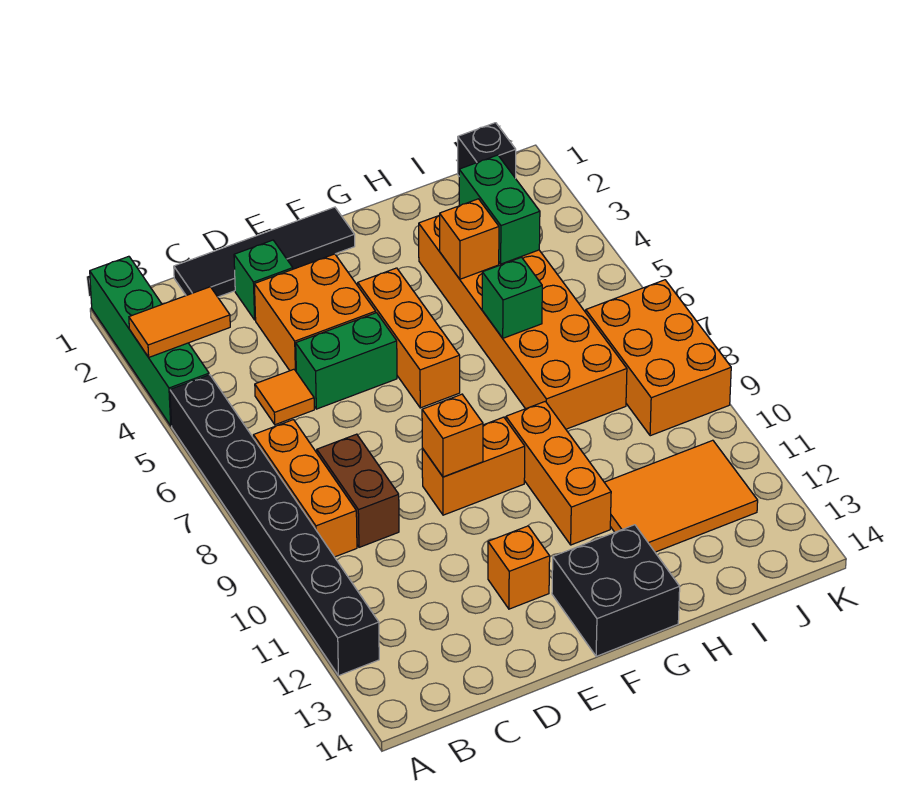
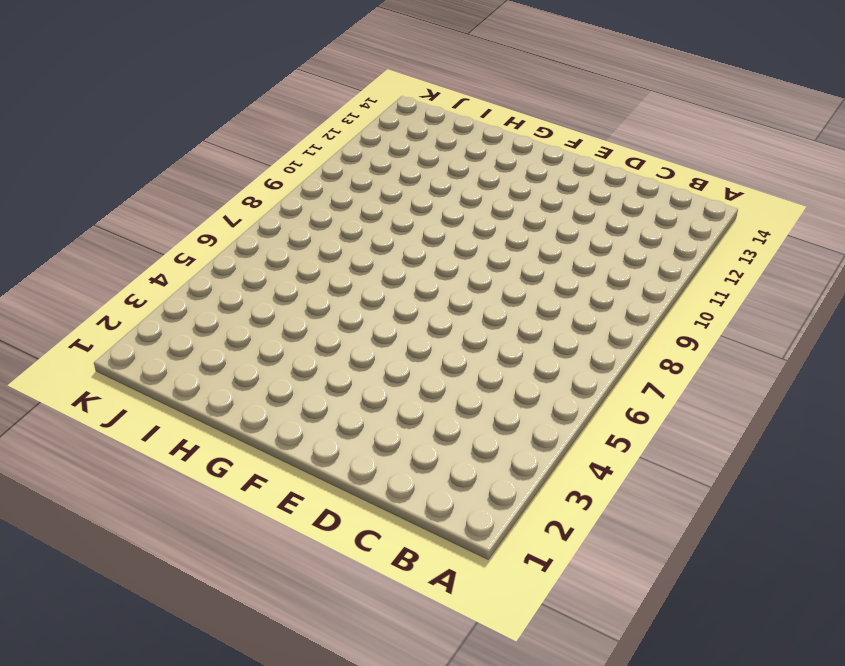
none -> green brick A1:A4 level 1
none -> black brick A5:A12 level 1
none -> orange brick B7:B9 level 1

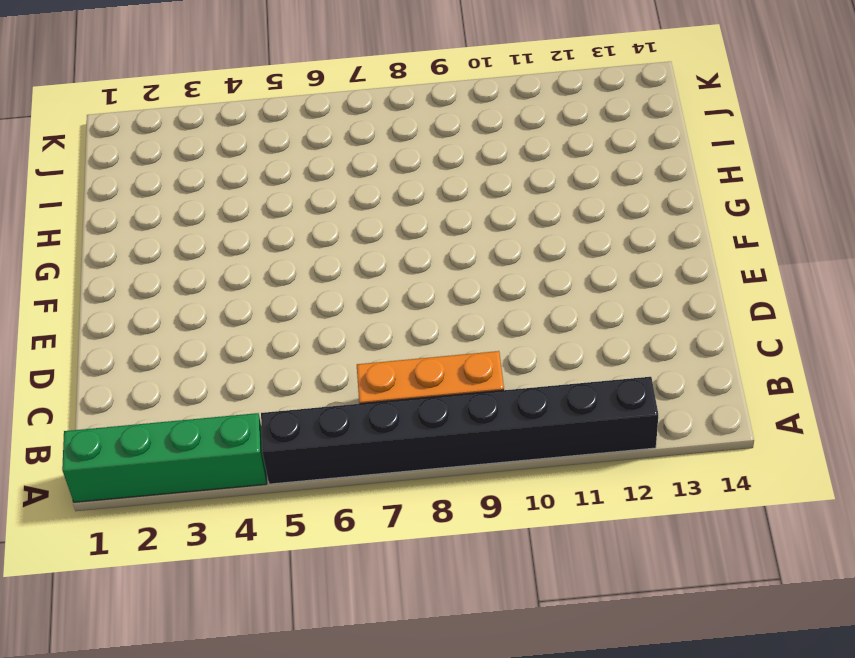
none -> black tile C1:F1 level 1
none -> orange tile C5 level 1
none -> brown brick C8:C9 level 1

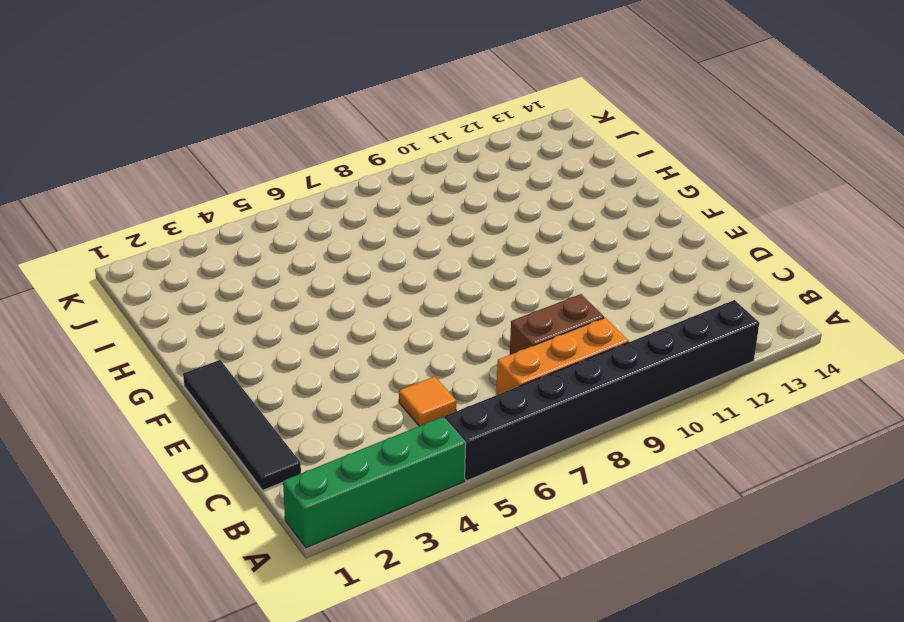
none -> green brick D2 level 1
none -> orange brick D3:E4 level 1
none -> green brick D5:E5 level 1

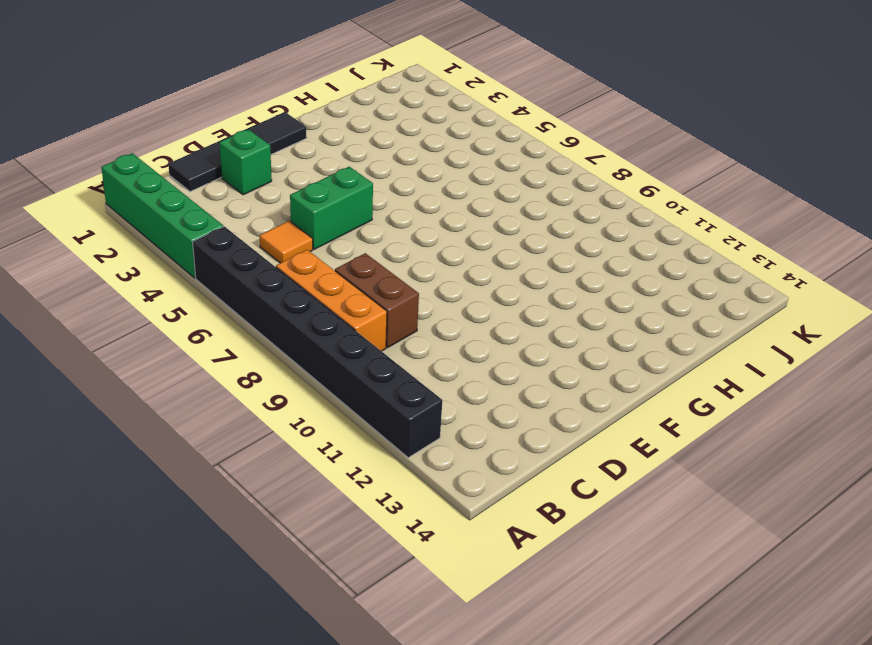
none -> orange brick D3:E4 level 1
none -> orange brick E9:F9 level 1
none -> orange brick E12 level 1

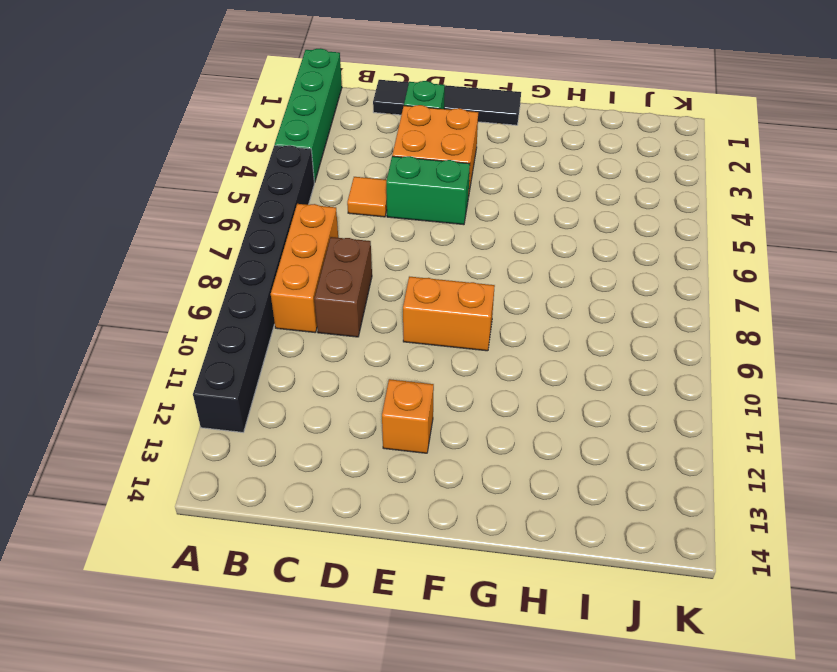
none -> orange brick F4:F6 level 1
none -> black brick F13:G14 level 1
none -> orange brick G9:G11 level 1

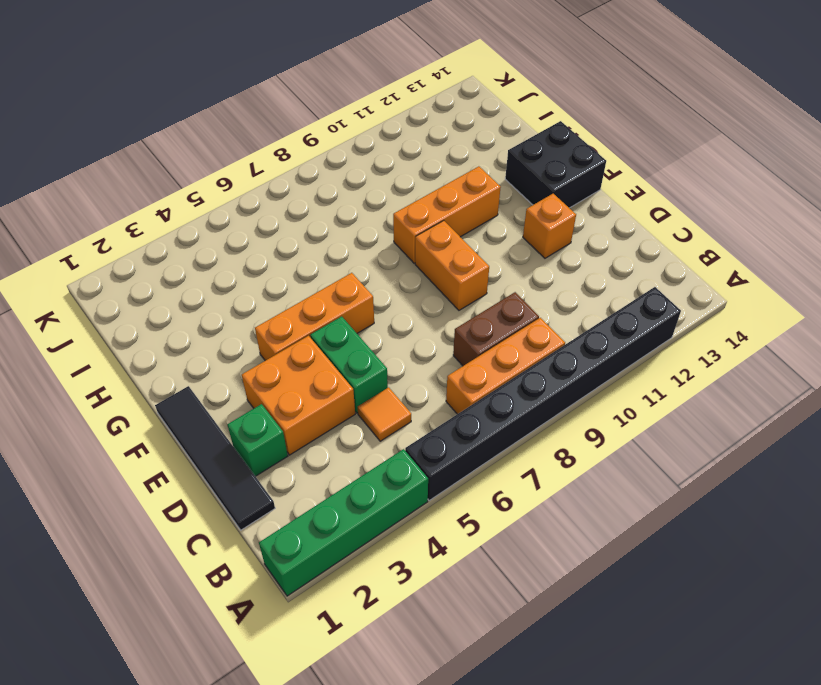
none -> orange brick H3:I8 level 1
none -> orange tile H11:J12 level 1
none -> black brick J1 level 1

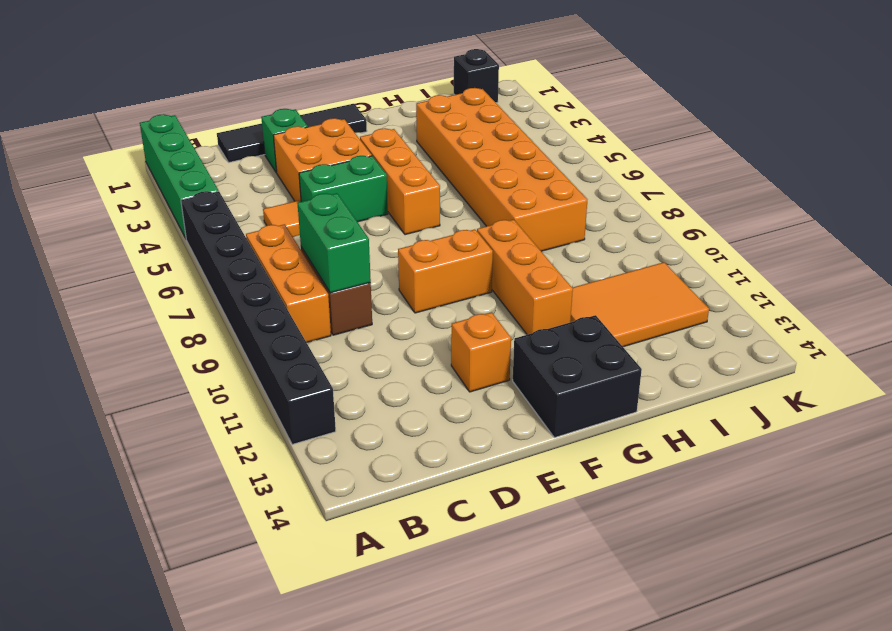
green brick C8:C9 level 2 -> green brick I3:I4 level 2
none -> orange brick J7:K9 level 1
none -> orange tile A3:B3 level 2
none -> orange brick E9 level 2

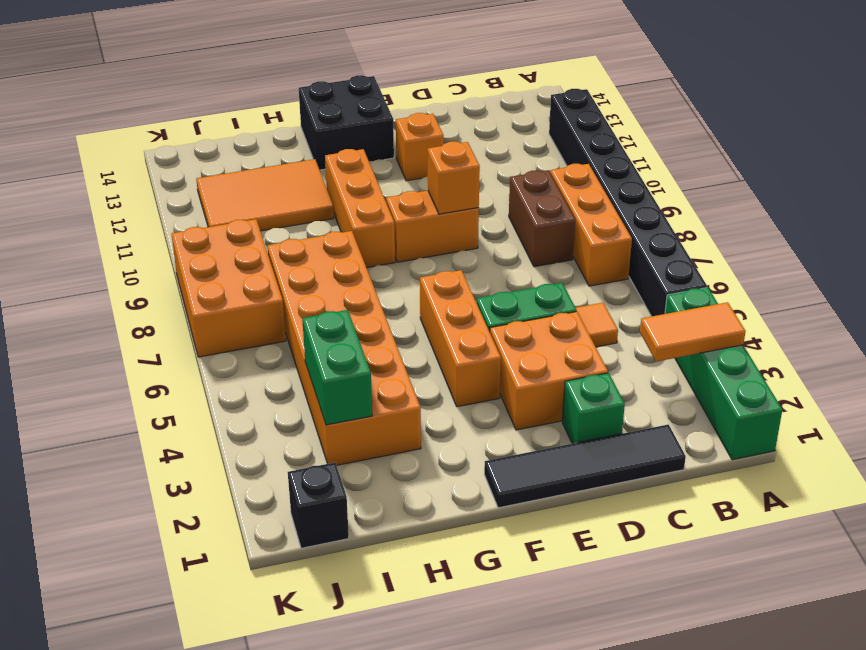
none -> orange brick H4 level 2
none -> green brick H6 level 2

